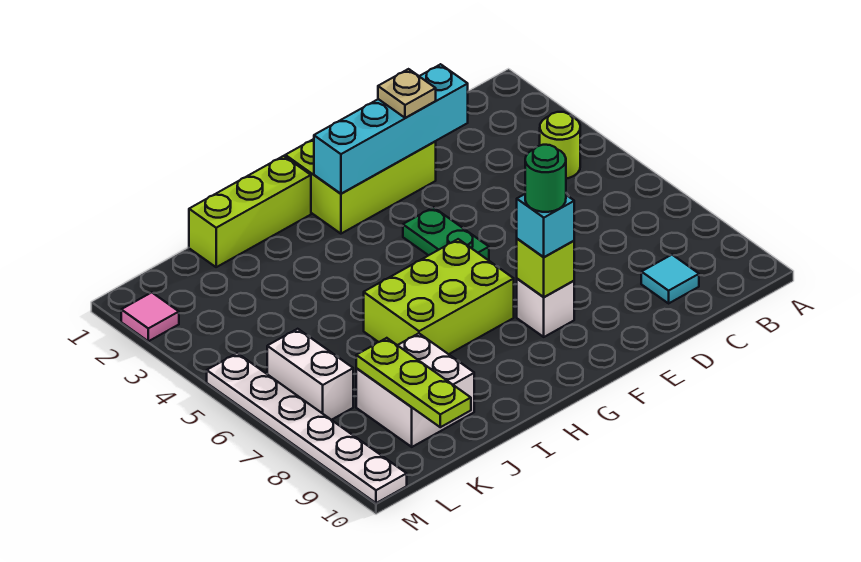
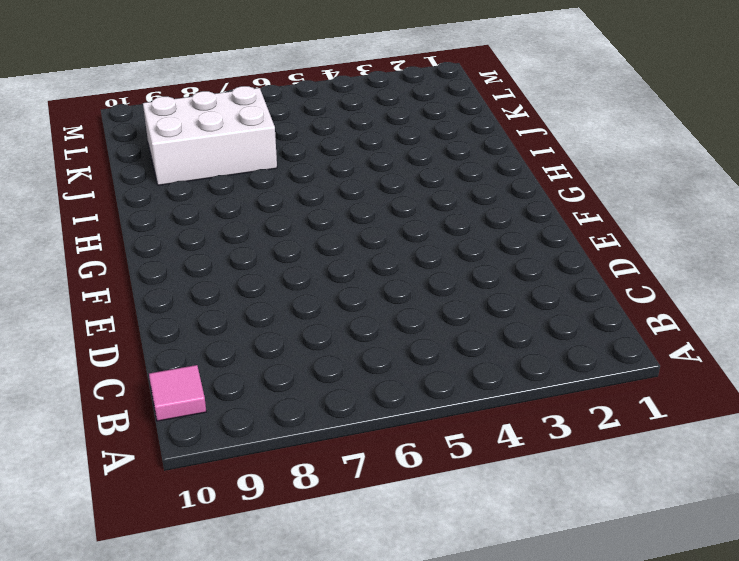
pink tile B10 level 1 -> pink tile M2 level 1
white brick J7:K9 level 1 -> white brick J8:K9 level 1
none -> lime round brick B4 level 1
none -> cyan tile C9 level 1
none -> lime brick E1:G2 level 1

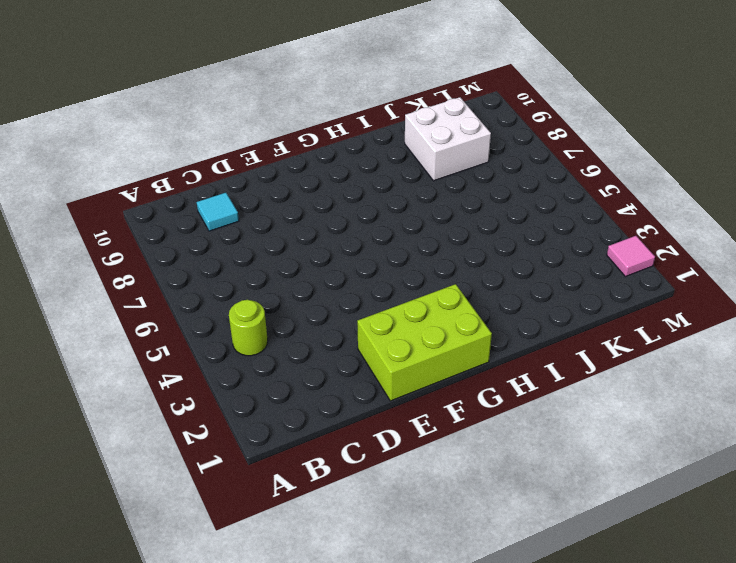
none -> green plate F4:F5 level 1
none -> white brick F8 level 1
none -> lime brick G6:I7 level 1

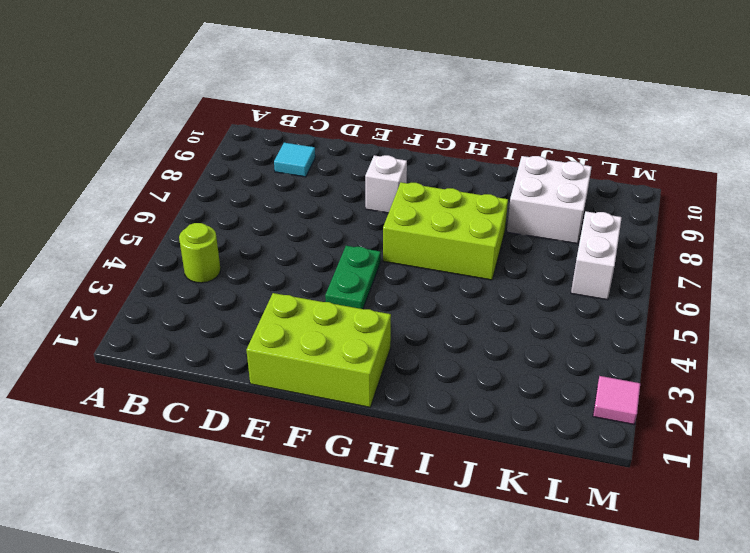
none -> lime brick H1:J1 level 1
none -> white plate M5:M10 level 1
none -> cyan brick D2:G2 level 2

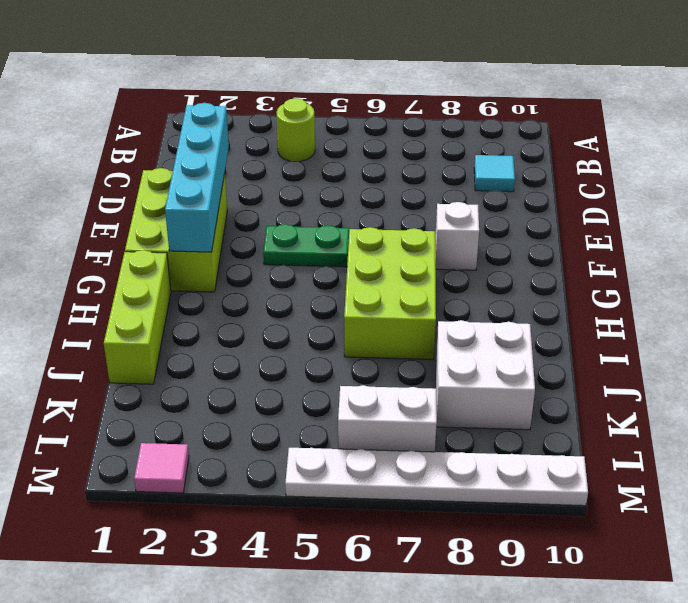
none -> lime brick F8 level 2
none -> lime plate K8:K10 level 2
none -> tan plate E2 level 3

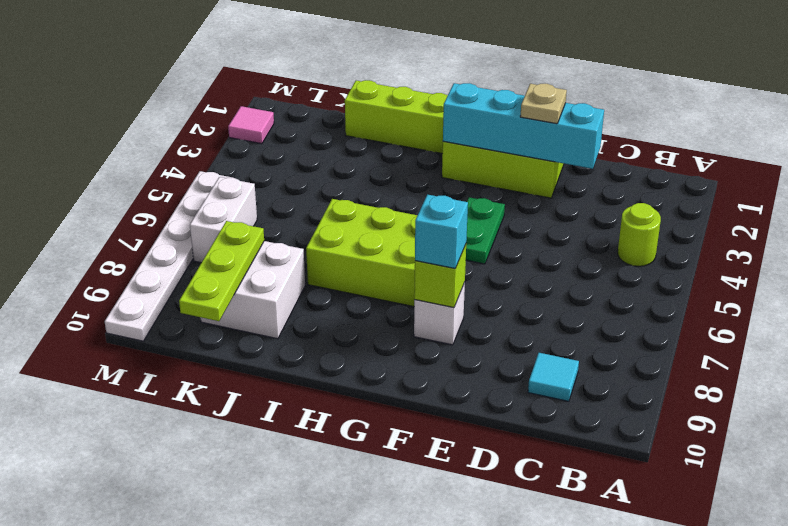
none -> green round brick F8 level 4

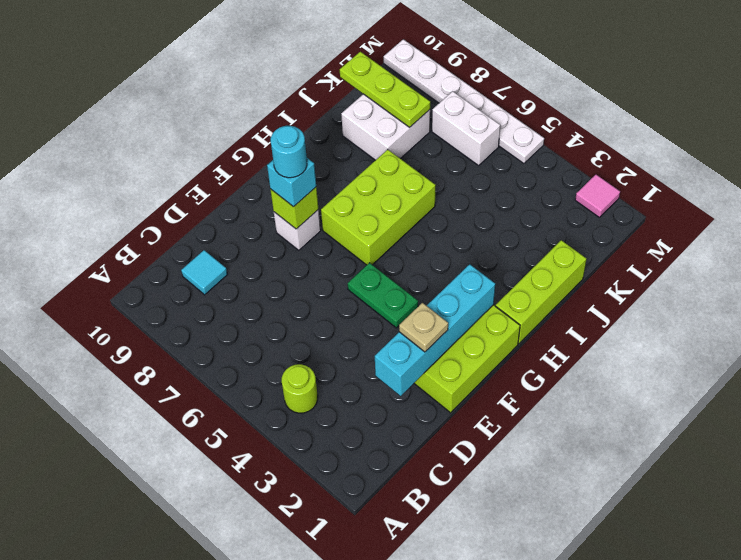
cyan round brick F8 level 4 -> green round brick F8 level 4

